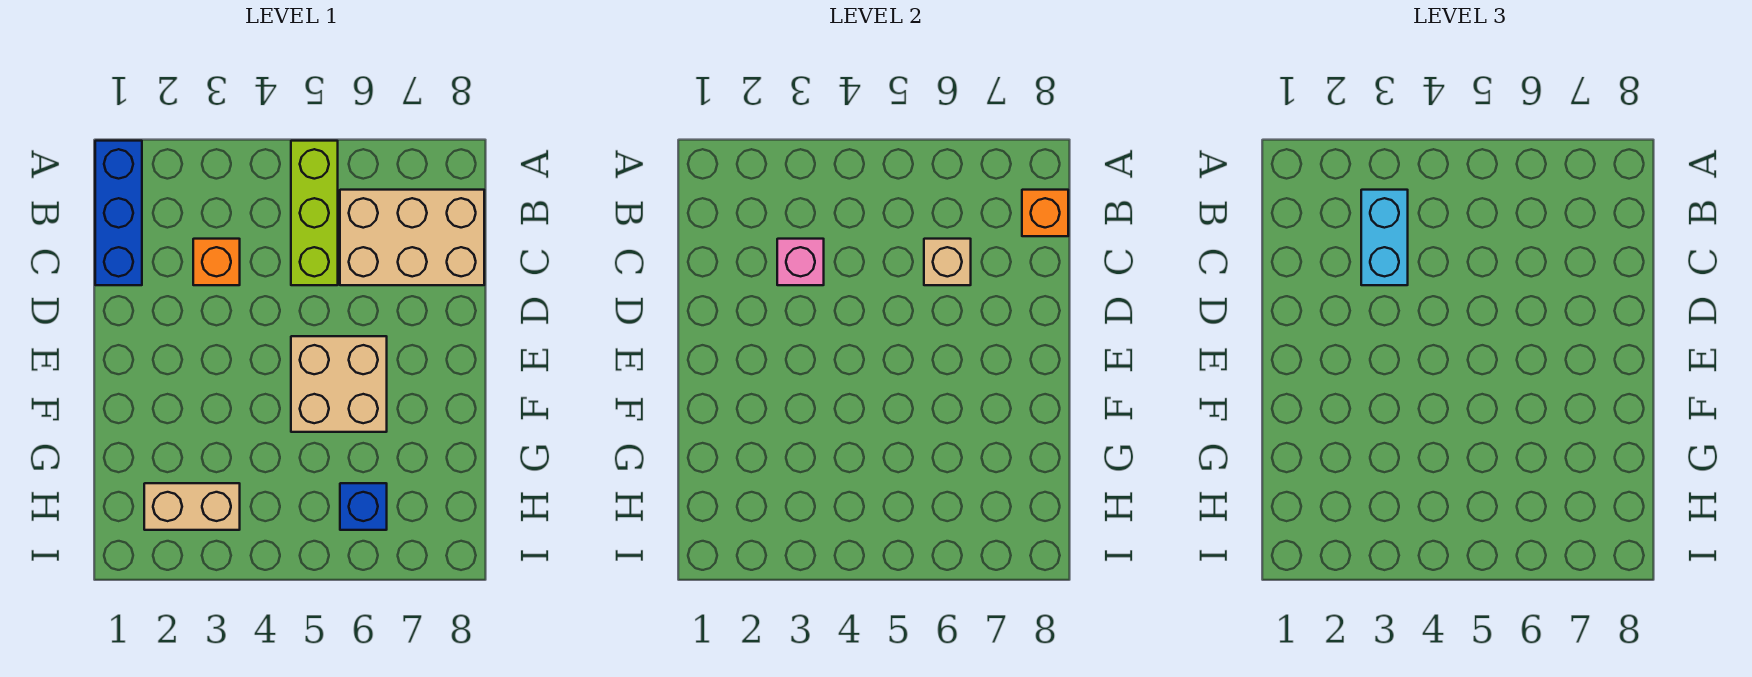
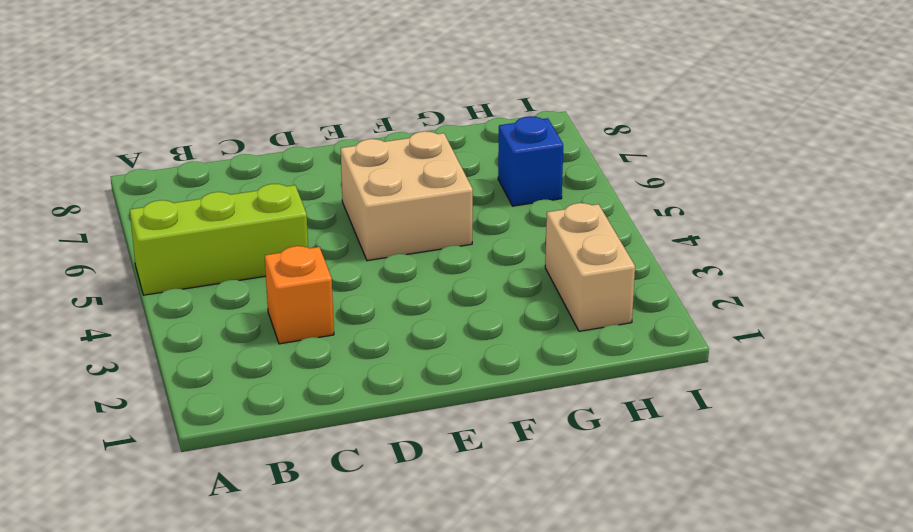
none -> blue brick A1:C1 level 1
none -> tan brick B6:C8 level 1

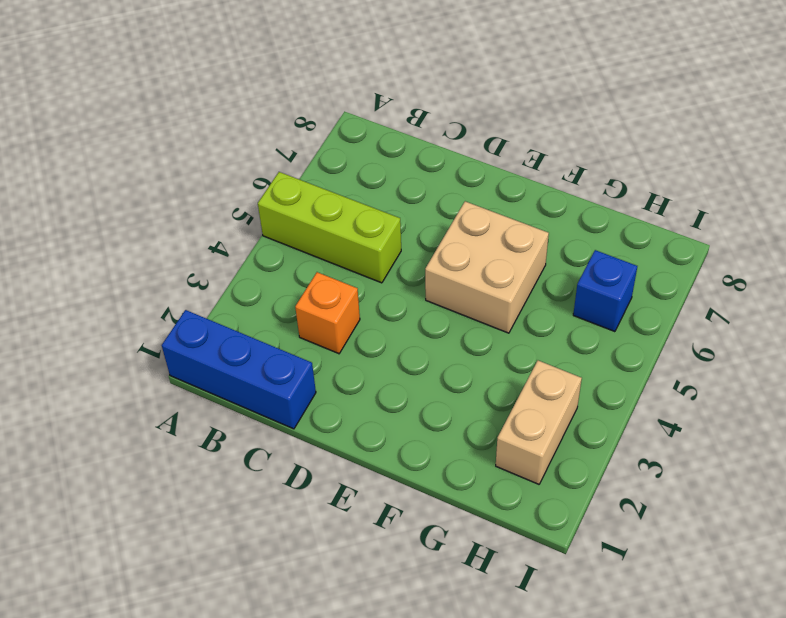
none -> tan brick B6:C8 level 1
none -> orange brick B8 level 2

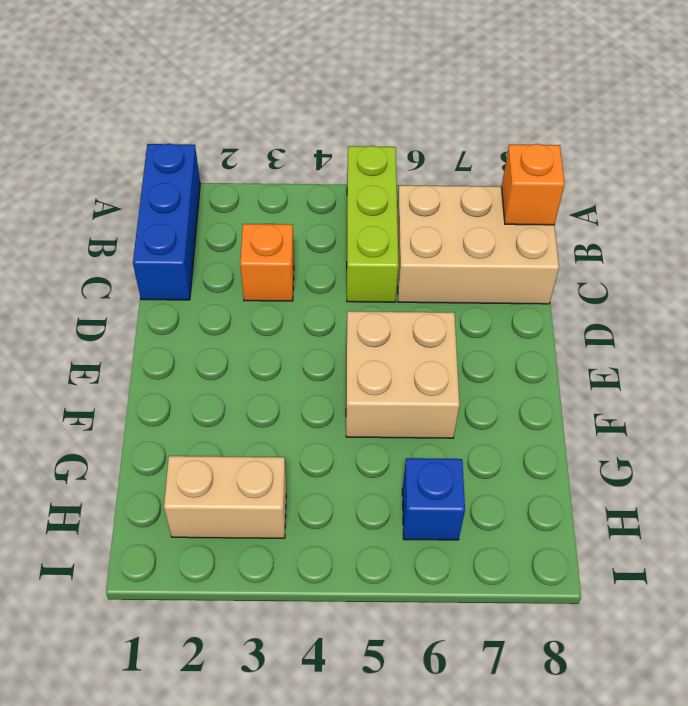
none -> pink brick C3 level 2
none -> tan brick C6 level 2

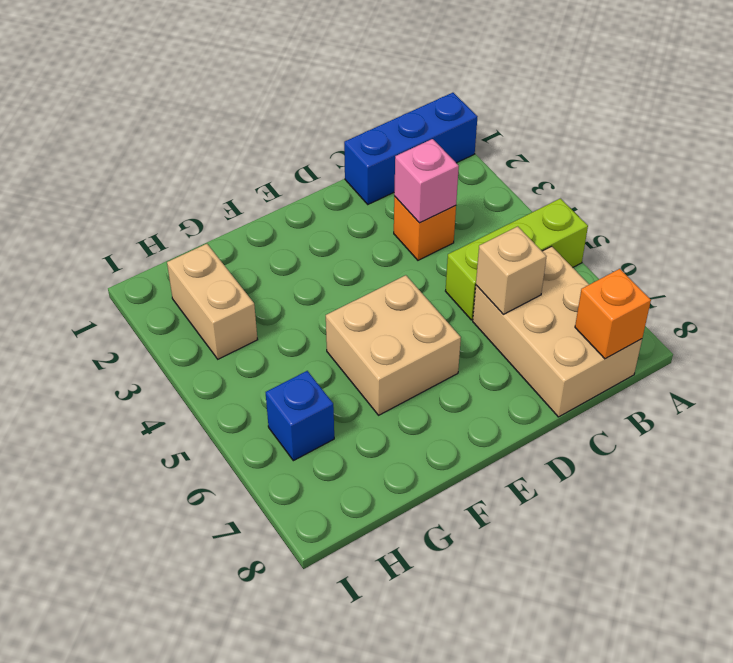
none -> cyan brick B3:C3 level 3

